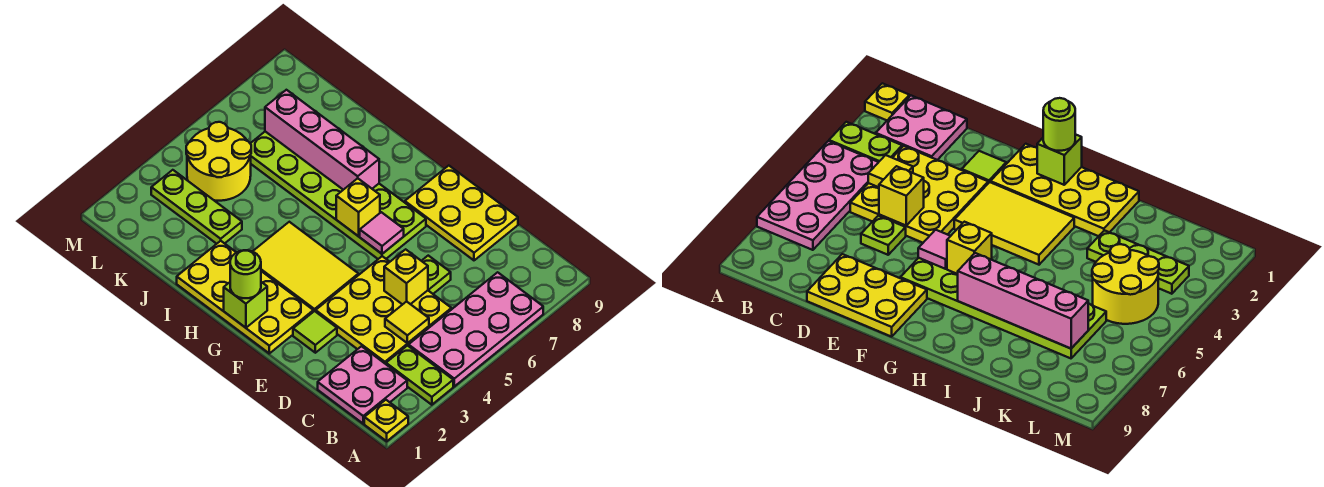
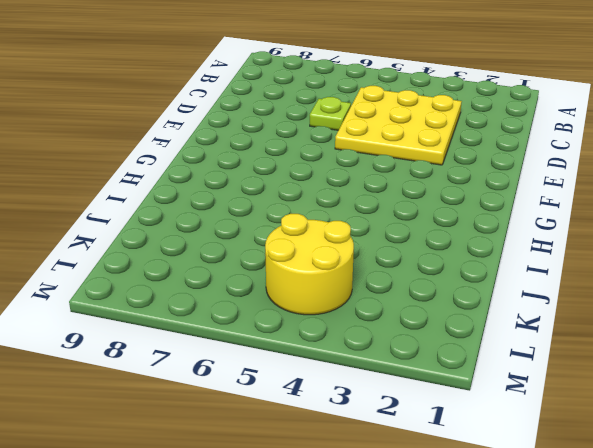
none -> yellow plate A1 level 1
none -> lime plate A3:B3 level 1
none -> pink plate A4:B7 level 1

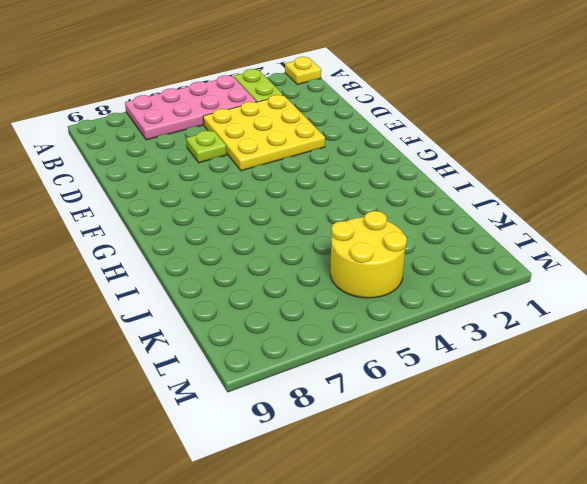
none -> pink plate B1:C2 level 1
none -> yellow plate D8:F9 level 1
none -> lime tile E2 level 1

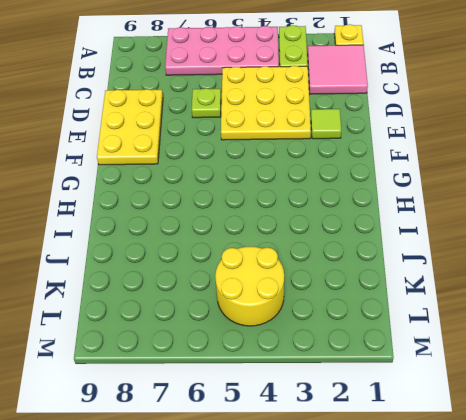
pink tile B1:C2 level 1 -> pink plate B1:C2 level 1
none -> yellow plate F1:I2 level 1
none -> yellow tile F3:H4 level 1
none -> lime plate F6:K7 level 1

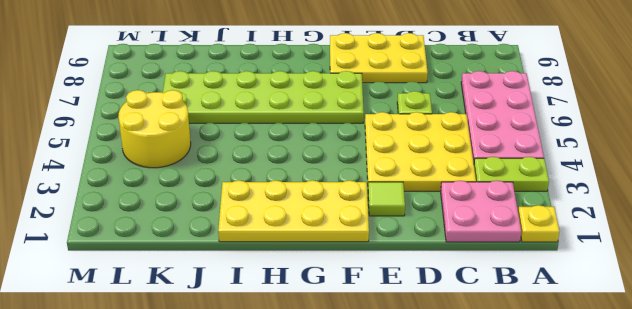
none -> yellow tile F3:H4 level 1
none -> lime plate J3:L3 level 1
none -> yellow tile C4 level 2

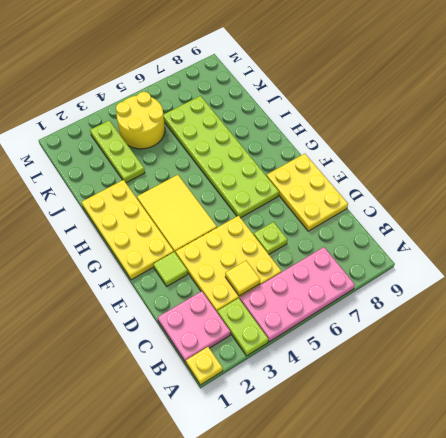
none -> yellow brick D5 level 2
none -> pink tile F6 level 2
none -> lime brick G1 level 2

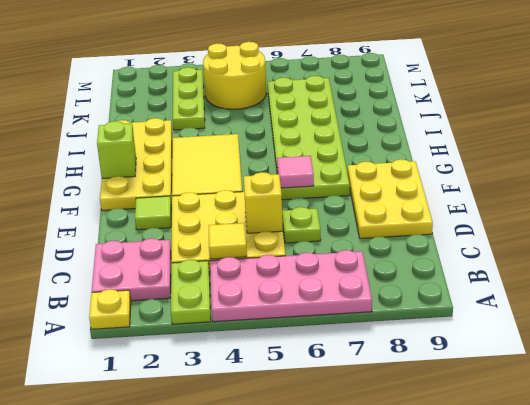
none -> yellow brick G6 level 2
none -> pink brick H7:K7 level 2
none -> lime round brick G1 level 3

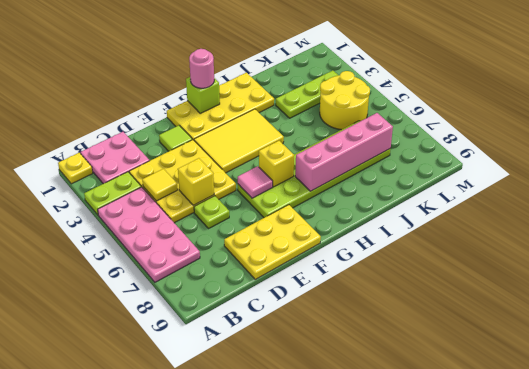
pink round brick G1 level 3 -> lime round brick G1 level 3

